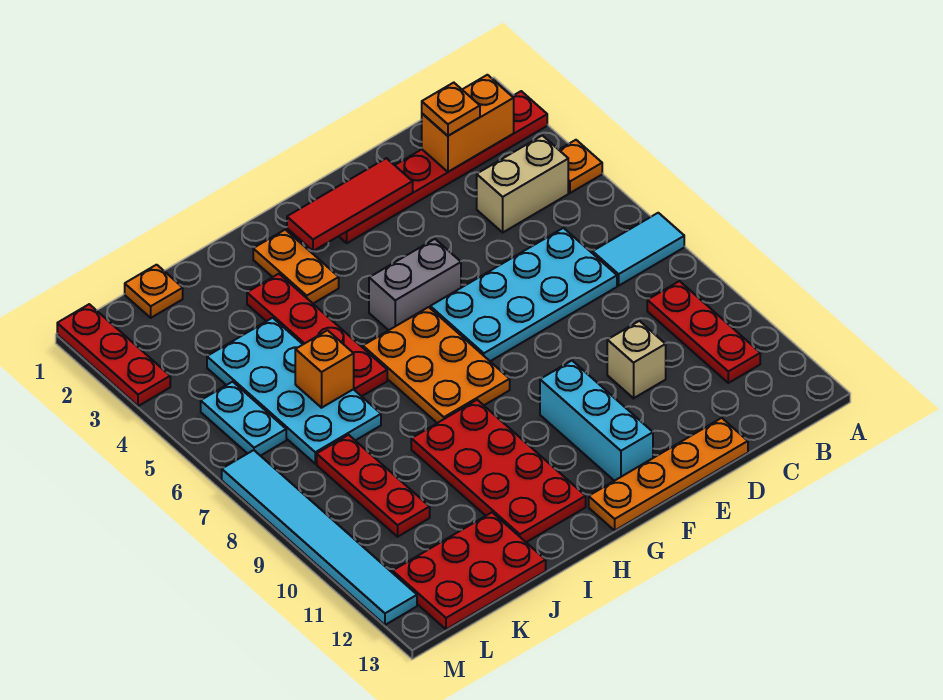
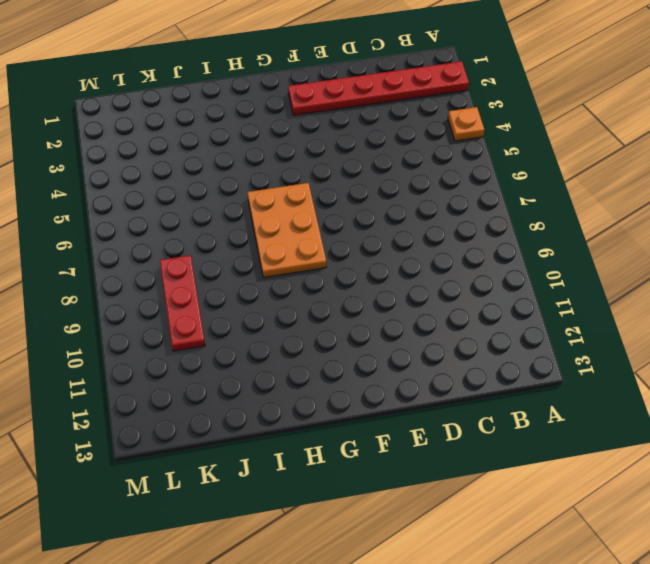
none -> cyan tile A7:B7 level 1
none -> tan brick B4:C4 level 1
none -> red plate B9:B11 level 1

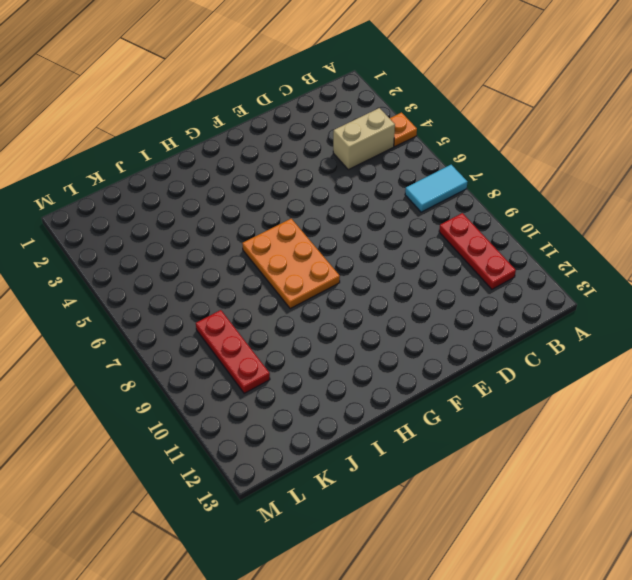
none -> red plate A2:F2 level 1
none -> cyan plate C6:F7 level 1
none -> tan brick D10 level 1

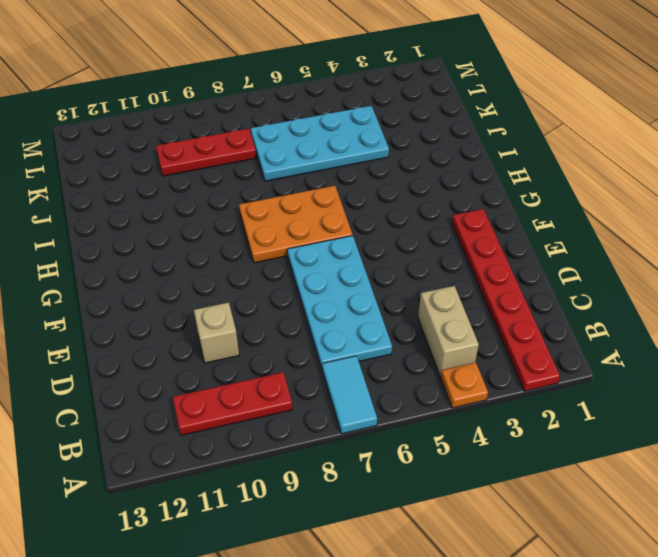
none -> orange plate D13:G13 level 1
none -> grey brick F5:G5 level 1
none -> cyan brick F10:F12 level 1

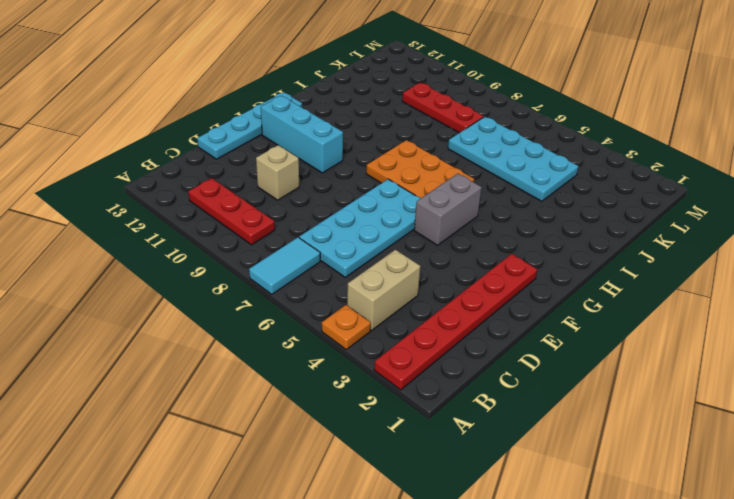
cyan plate D13:G13 level 1 -> orange plate D13:G13 level 1
none -> orange plate H2:H3 level 1
none -> red plate H9:I12 level 1
none -> red plate I3:I6 level 1

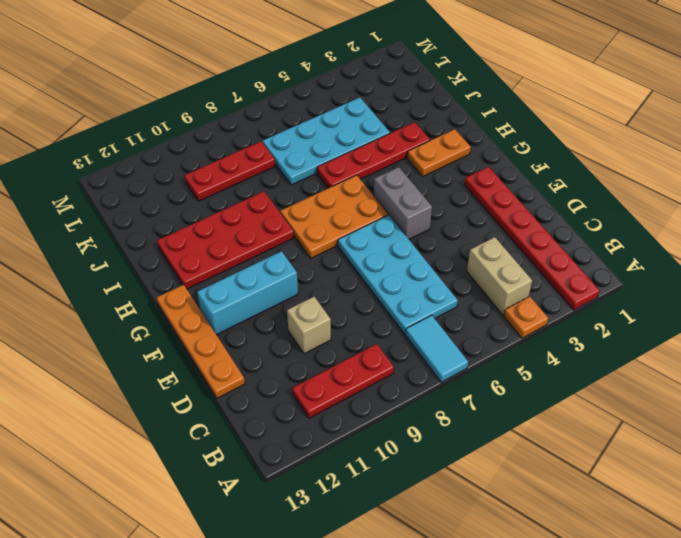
none -> red plate J12:L13 level 1
none -> orange plate K1 level 1
none -> cyan plate L5:L6 level 1

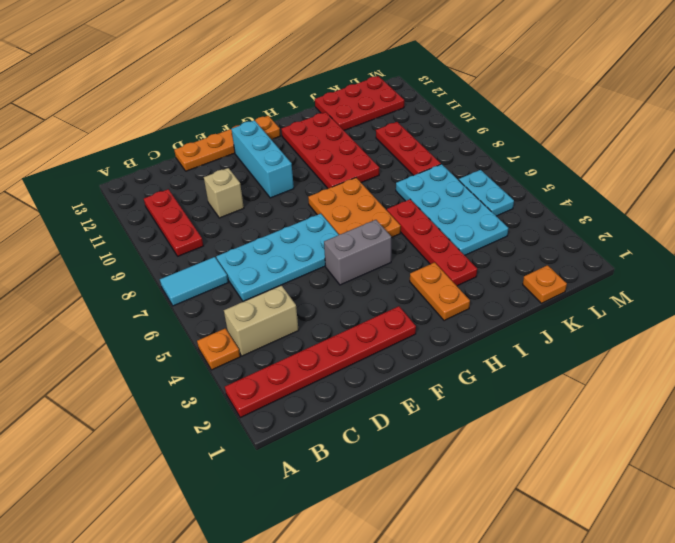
none -> red plate M1:M3 level 1
none -> cyan tile M7:M12 level 1
none -> orange brick B2:C2 level 2

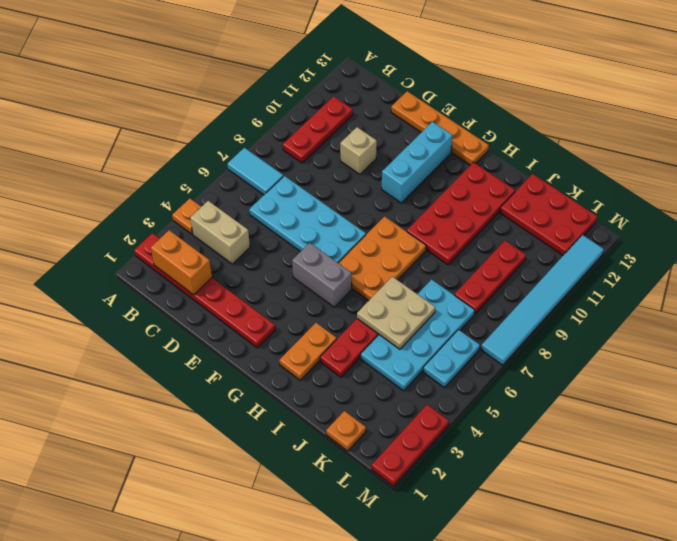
tan plate I5:J6 level 2 -> orange brick J6 level 2
none -> red tile E2:G2 level 2
none -> orange plate C2 level 3

